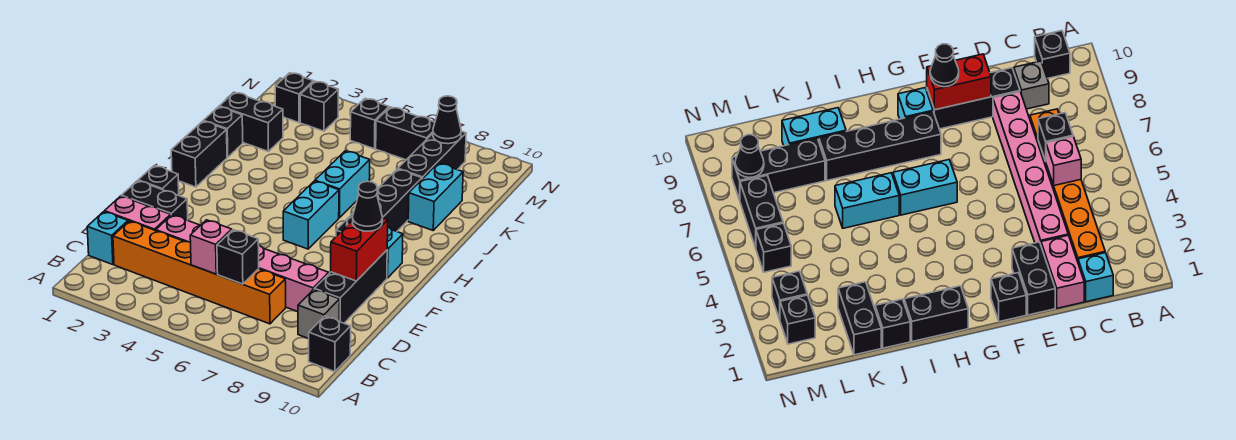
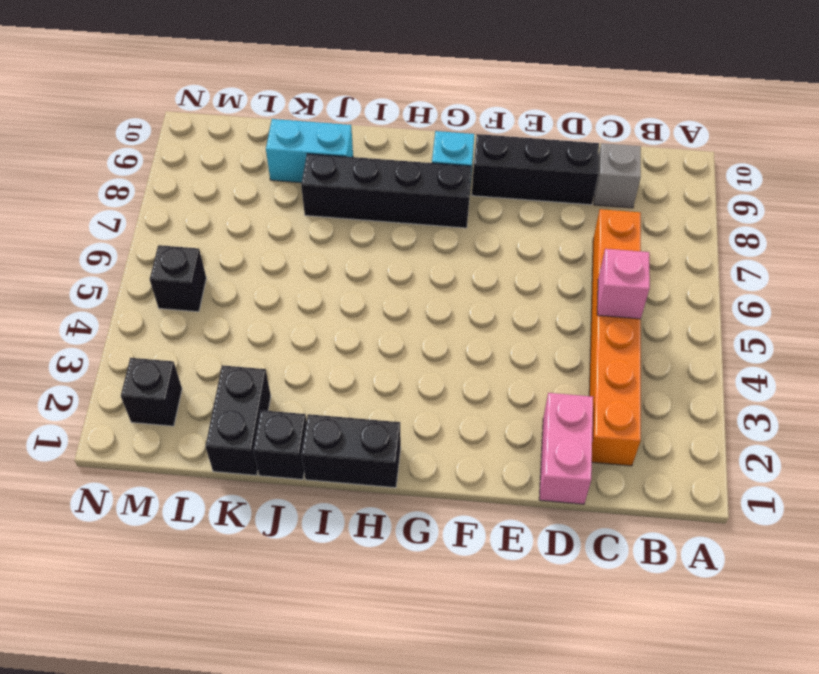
none -> black brick B10 level 1
none -> cyan brick C1 level 1
none -> pink brick D3:D8 level 1

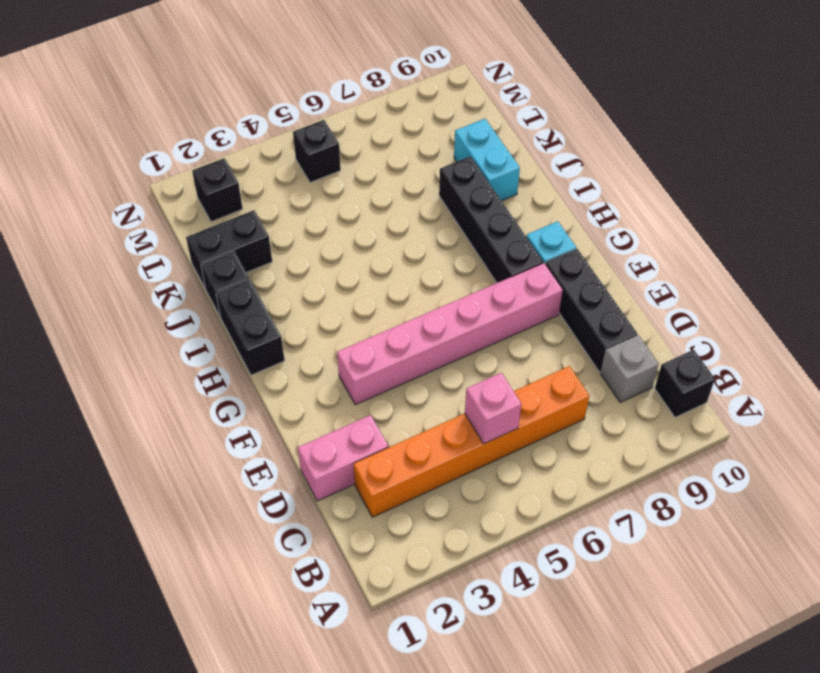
pink brick F3:F8 level 1 -> pink brick D3:D8 level 1
none -> cyan brick C1 level 1
none -> black brick E1:E2 level 1
none -> black brick F1 level 1

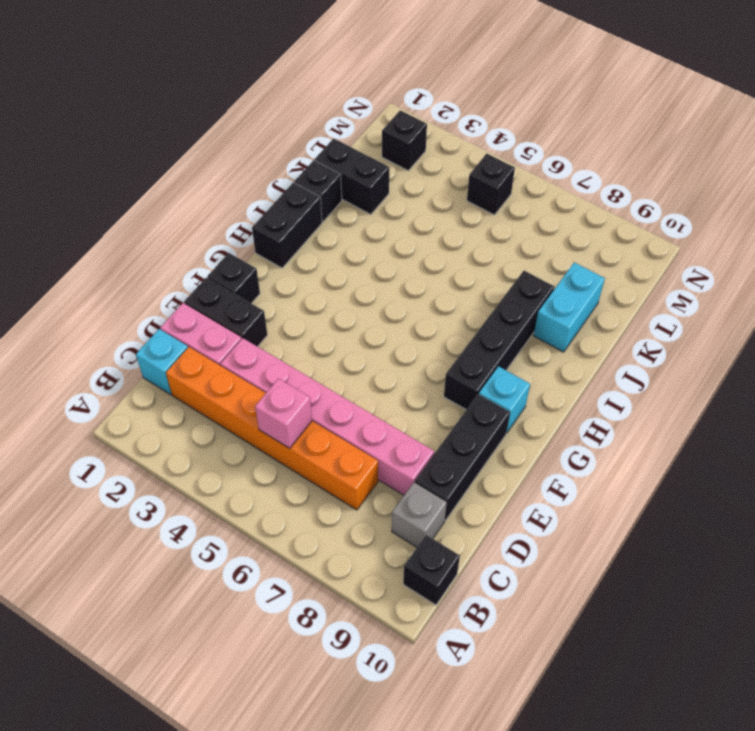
none -> cyan brick G6:H6 level 1
none -> cyan brick I6:J6 level 1
none -> black brick K8:M8 level 1

